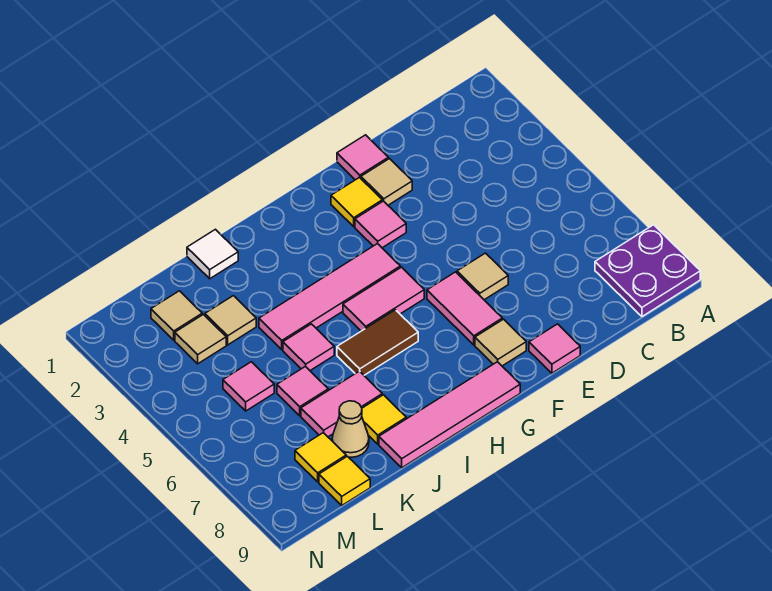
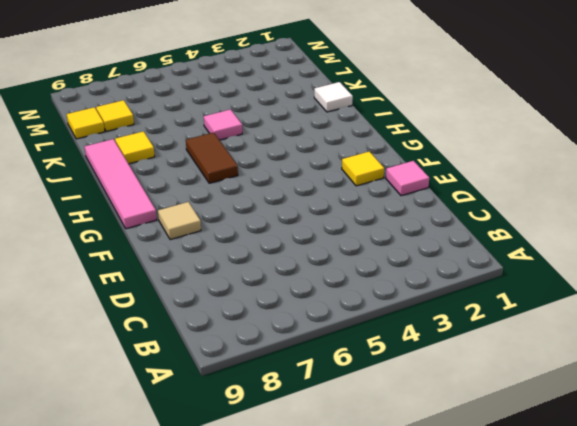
none -> purple plate A8:B9 level 1
none -> tan tile E2 level 1
none -> tan tile E6 level 1

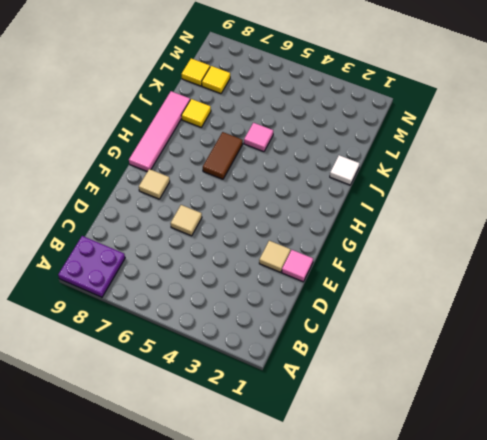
none -> pink tile E9 level 1
none -> yellow tile F2 level 1
none -> pink tile F3 level 1

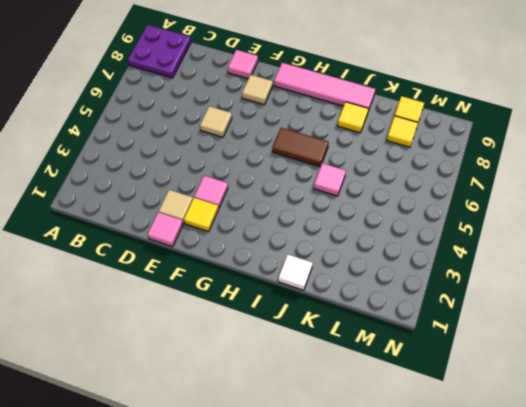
none -> pink tile F6:F7 level 1
none -> pink tile G4:J4 level 1
none -> pink tile G5:H5 level 1

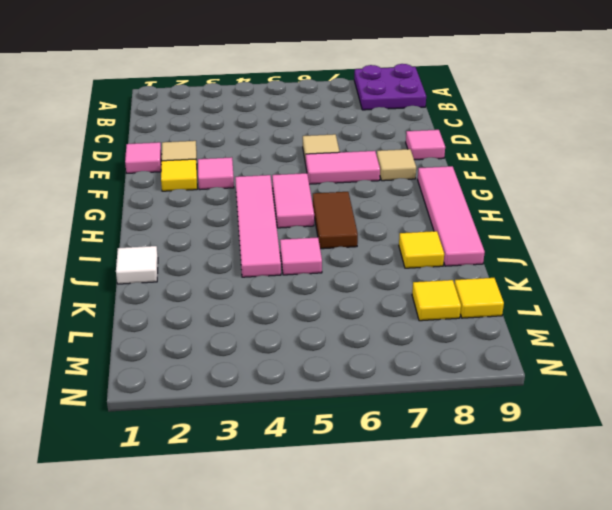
none -> pink tile J7:K7 level 1
none -> tan tile K3 level 1
none -> pink tile K6 level 1

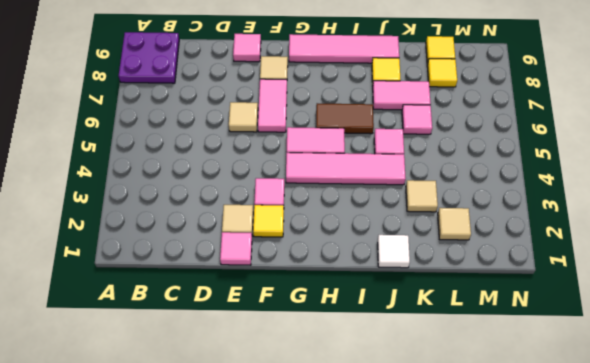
none -> tan cone K8 level 1
none -> tan tile L3 level 1
none -> pink tile L5 level 1

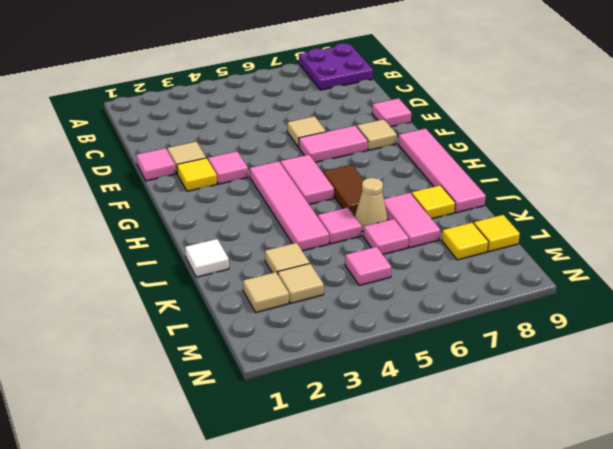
tan cone J6 level 1 -> tan cone K8 level 1

